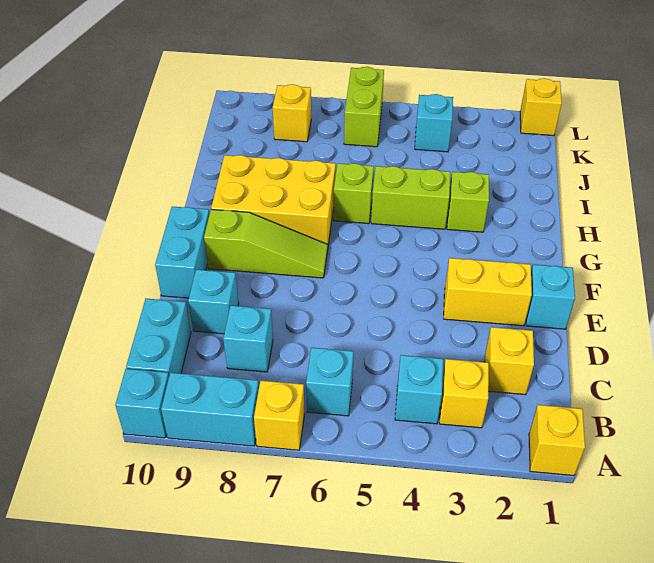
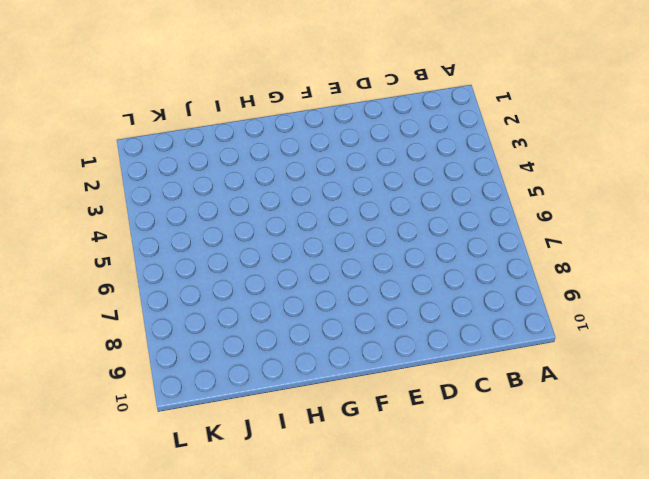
none -> yellow brick A1 level 1
none -> yellow brick A7 level 1
none -> cyan brick A8:A9 level 1

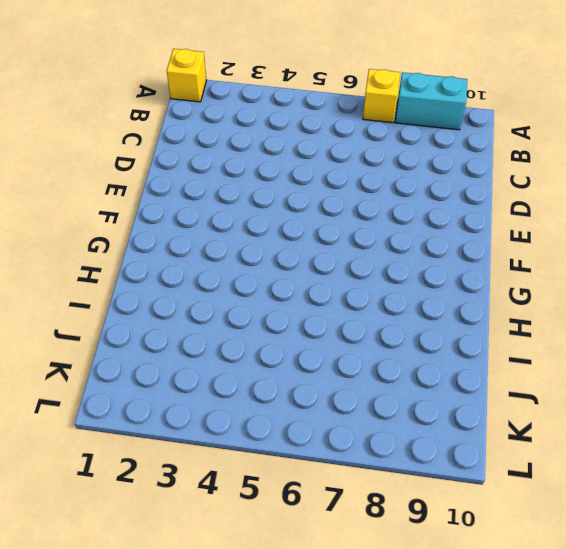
none -> cyan brick A10 level 1
none -> yellow brick B3 level 1
none -> cyan brick B4 level 1

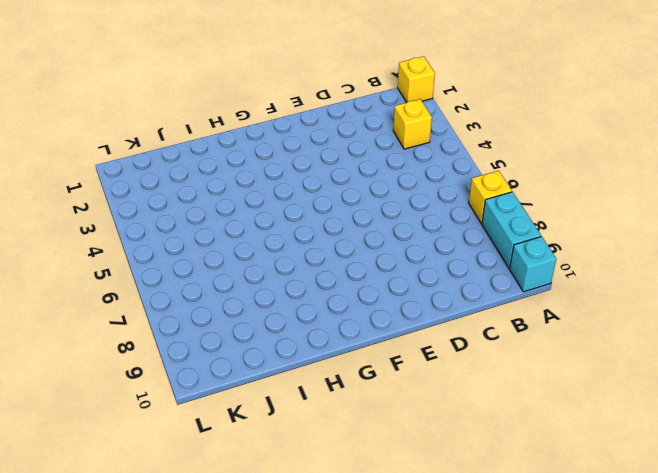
none -> cyan brick B4 level 1
none -> cyan brick B6 level 1
none -> cyan brick B10:C10 level 1

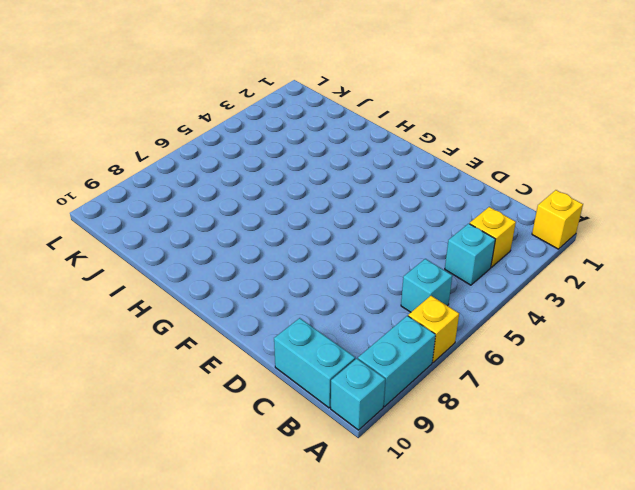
none -> yellow brick C2 level 1
none -> cyan brick C8 level 1
none -> cyan brick D9 level 1

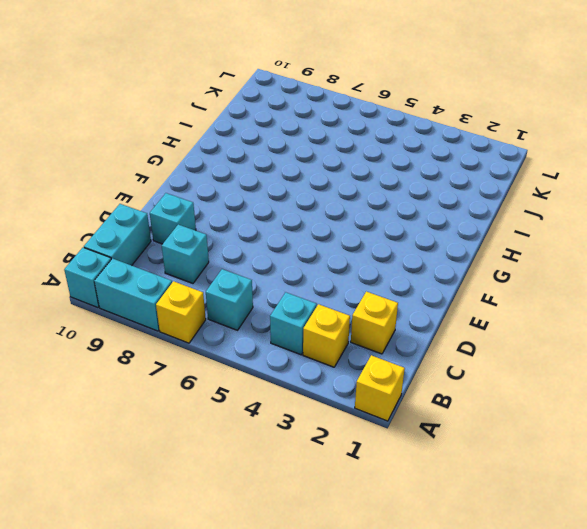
none -> cyan brick E1 level 1
none -> yellow brick E2:E3 level 1
none -> cyan brick E10:F10 level 1

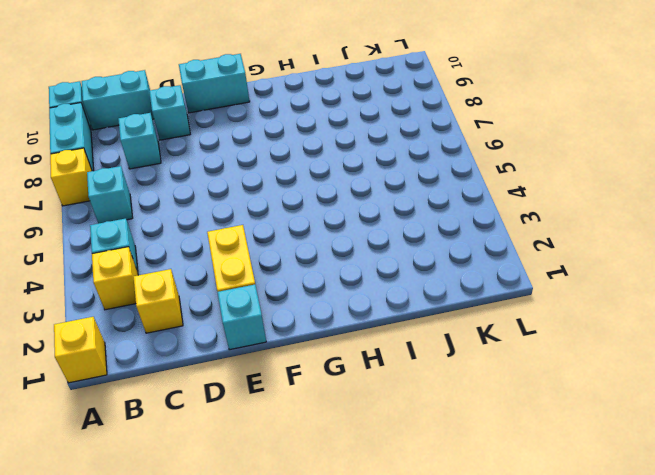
none -> lime slope F7:F9 level 1 top 9
none -> yellow brick G7:H9 level 1
none -> lime brick H3 level 1

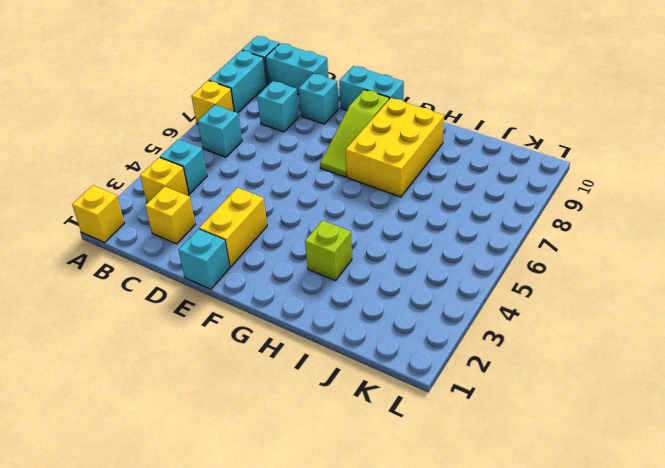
none -> lime brick H4:H5 level 1
none -> lime brick H6 level 1
none -> cyan brick K4 level 1

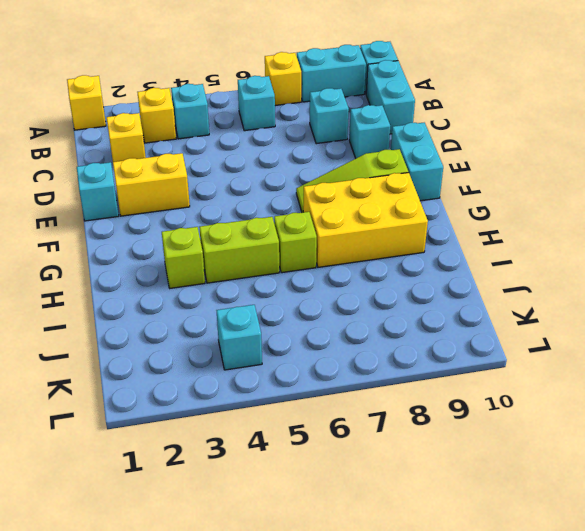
none -> lime brick K6:L6 level 1
none -> yellow brick K8 level 1
none -> yellow brick L1 level 1

